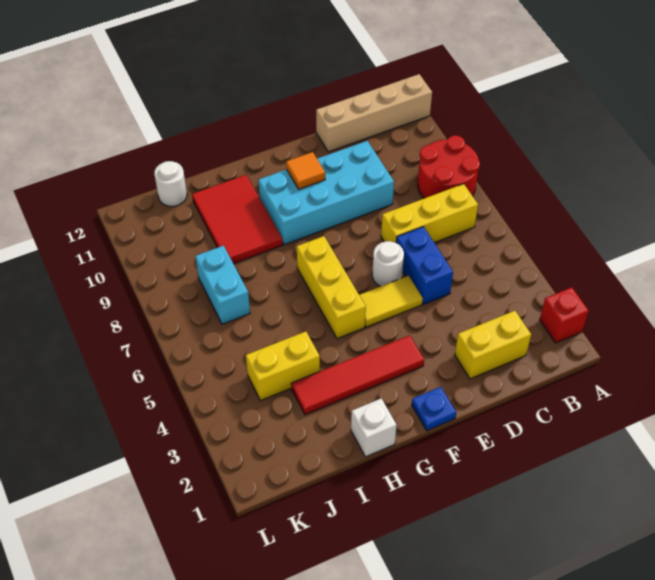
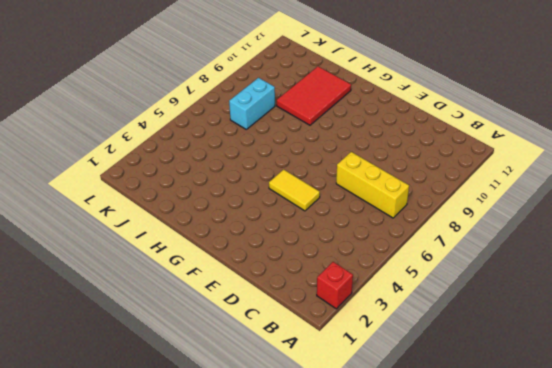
none -> red round brick A8:B9 level 1
none -> tan brick A12:D12 level 1
none -> yellow brick C2:D2 level 1

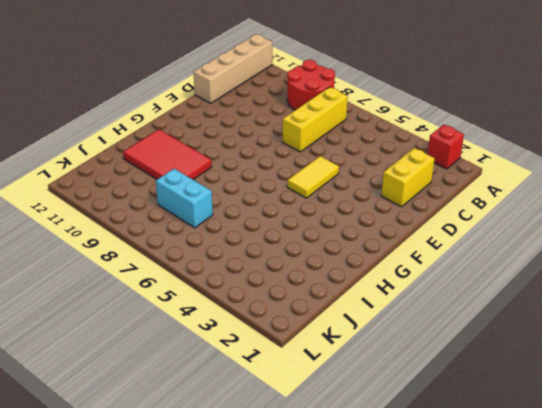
none -> blue brick D5:D6 level 1
none -> cyan brick D9:G10 level 1
none -> white round brick E6 level 1

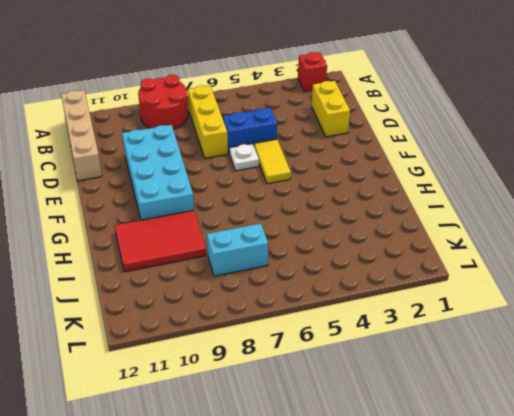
white plate E6 level 1 -> white round brick E6 level 1
none -> blue plate F1 level 1
none -> red tile F3:I3 level 1
none -> yellow brick G5:G7 level 1

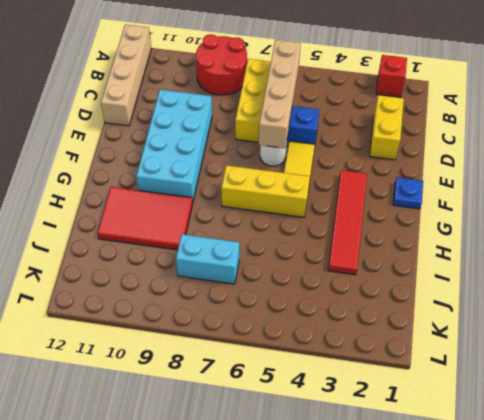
tan brick B6:E6 level 2 -> none
none -> white brick H1 level 1
none -> yellow brick I4:J4 level 1
none -> white round brick J12 level 1

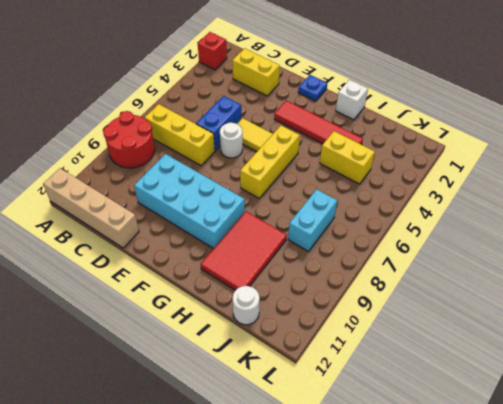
none -> orange tile F10 level 2

